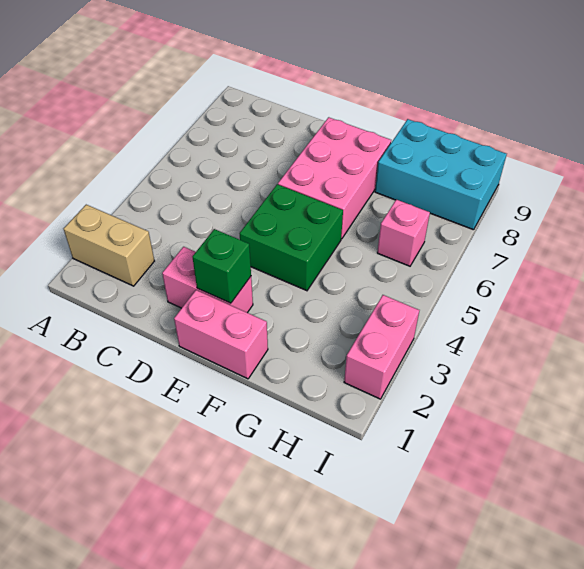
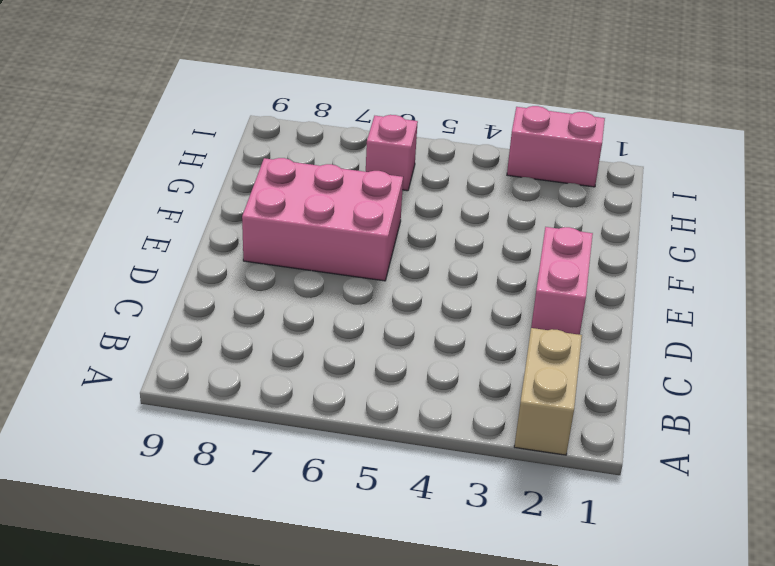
none -> pink brick E1:F1 level 1
none -> green brick E4:F5 level 1

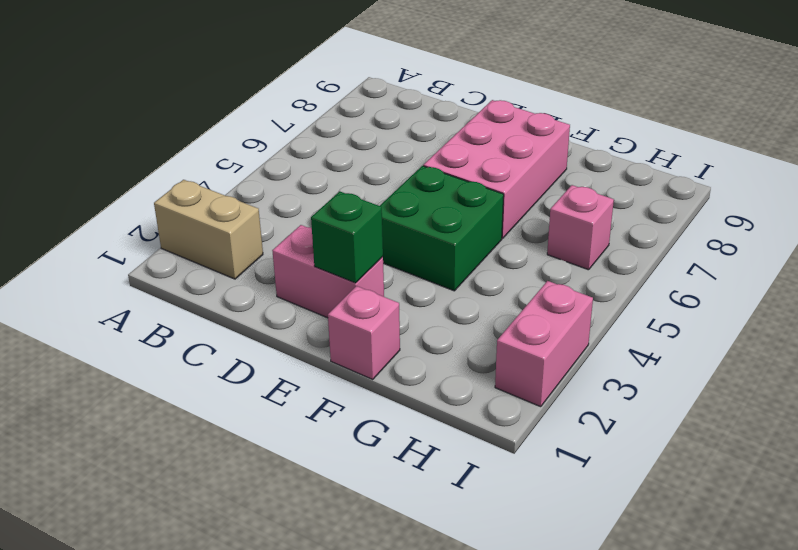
pink brick F1 level 1 -> pink brick E1:F1 level 1
none -> cyan brick G8:I9 level 1

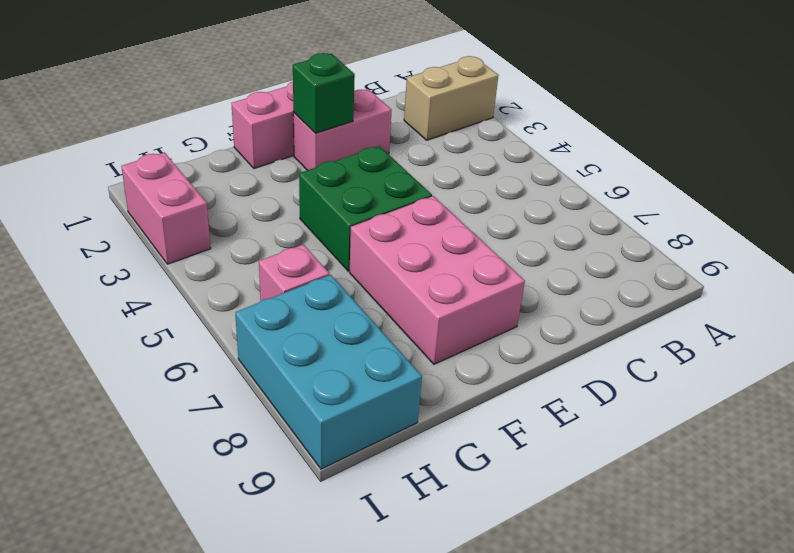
cyan brick H7:I9 level 1 -> cyan brick G8:I9 level 1

